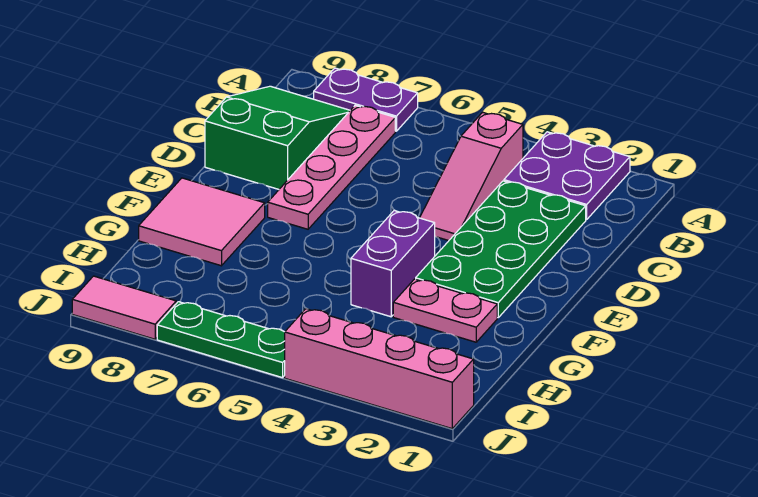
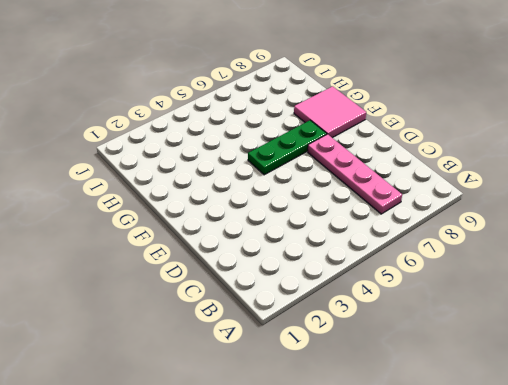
green plate F5:F7 level 1 -> green plate J5:J7 level 1
none -> purple plate A2:B3 level 1
none -> purple plate A7:A8 level 1
none -> pink slope B4:D4 level 1 top B

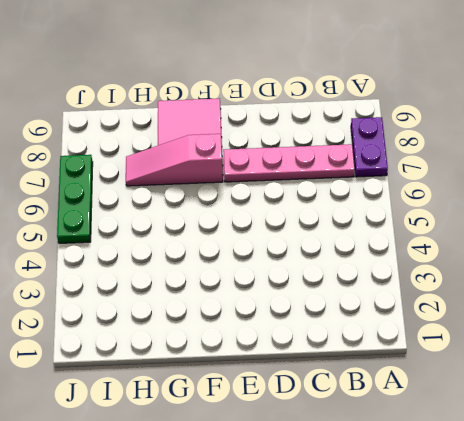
pink slope F7:H7 level 1 top F -> pink slope B4:D4 level 1 top B
none -> purple plate A2:B3 level 1
none -> green slope B8:D9 level 1 top D
none -> green plate C2:F3 level 1

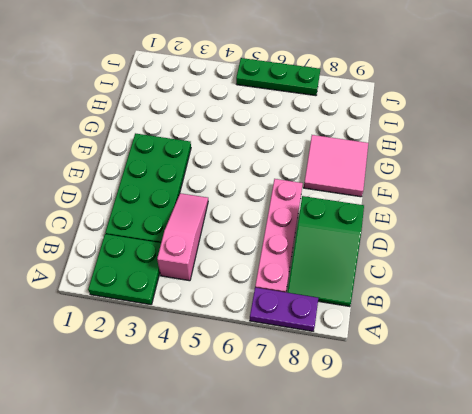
green plate A2:B3 level 1 -> purple plate A2:B3 level 1
none -> purple brick F4:G4 level 1
none -> pink plate G2:G3 level 1
none -> pink brick J1:J4 level 1

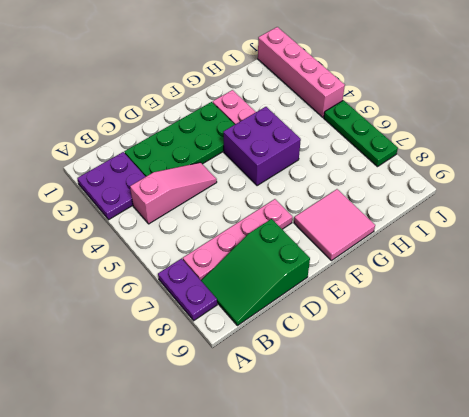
purple brick F4:G5 level 1 -> purple brick F4:G4 level 1
none -> pink tile J8:J9 level 1

